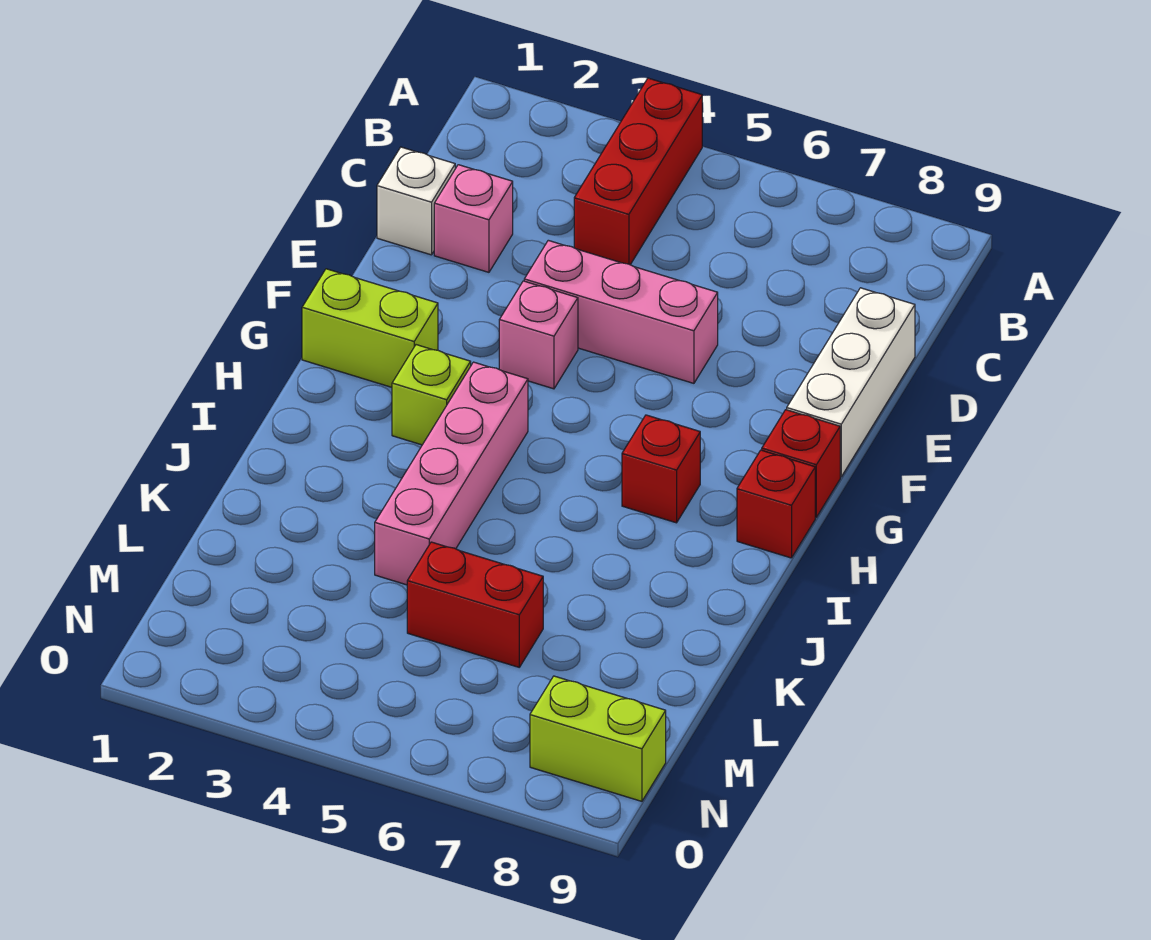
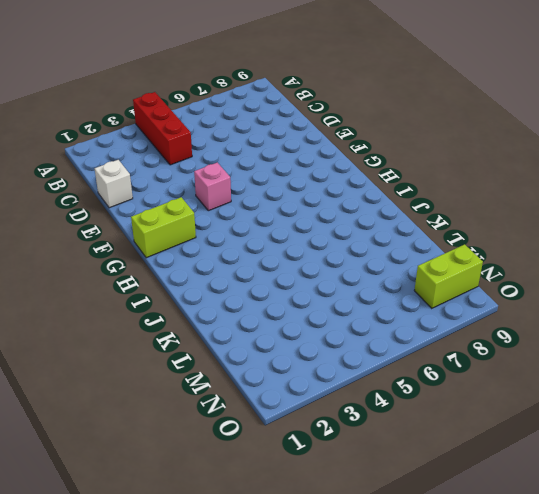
none -> pink brick D2 level 1
none -> white brick D9:F9 level 1
none -> pink brick E4:E6 level 1

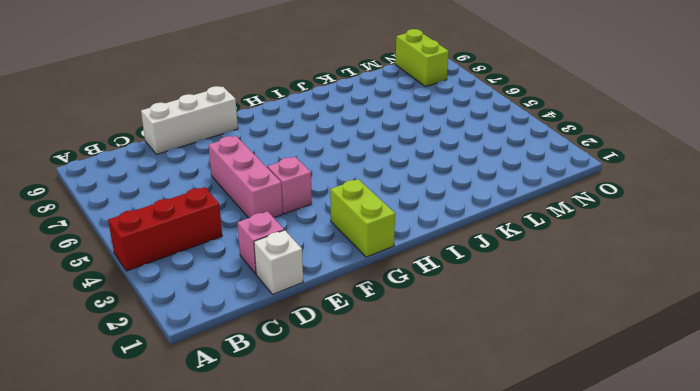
none -> red brick G9 level 1
none -> lime brick H3 level 1
none -> pink brick H4:K4 level 1

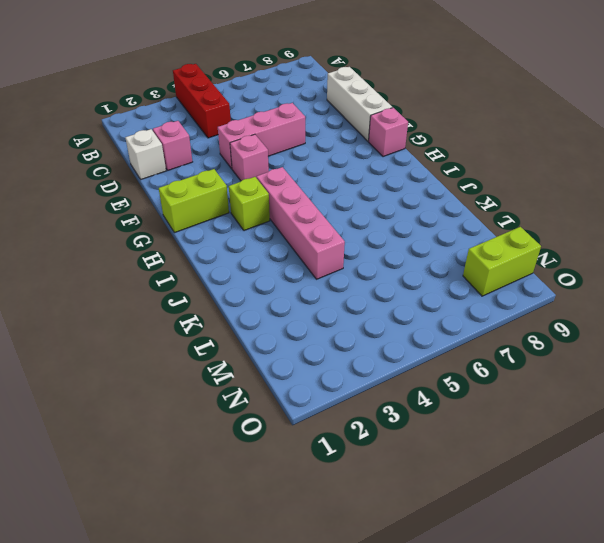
pink brick G9 level 1 -> red brick G9 level 1
none -> red brick H7 level 1
none -> red brick H9 level 1
none -> red brick L5:L6 level 1

